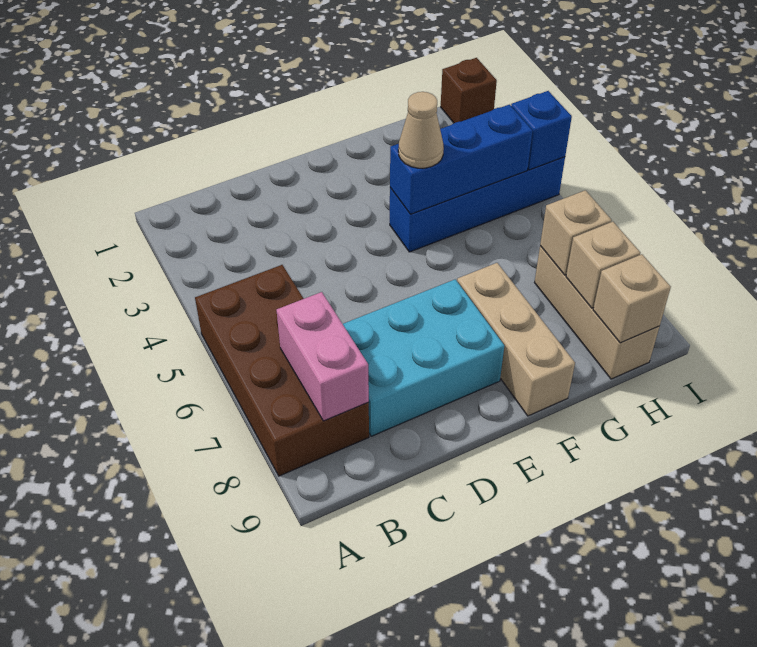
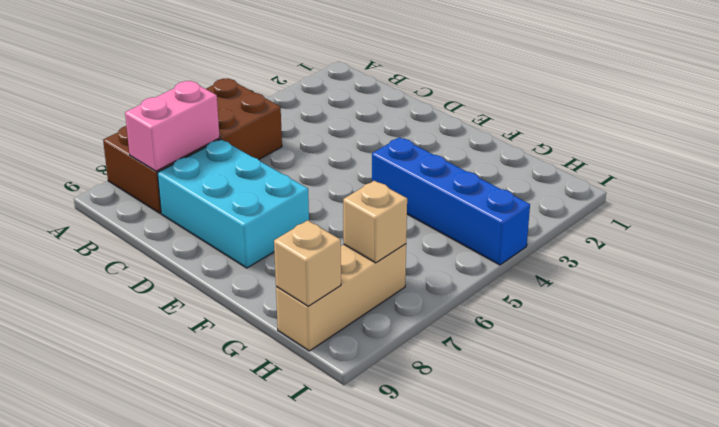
none -> tan brick F7:F9 level 1
none -> brown brick I1 level 1
none -> blue brick F4:H4 level 2

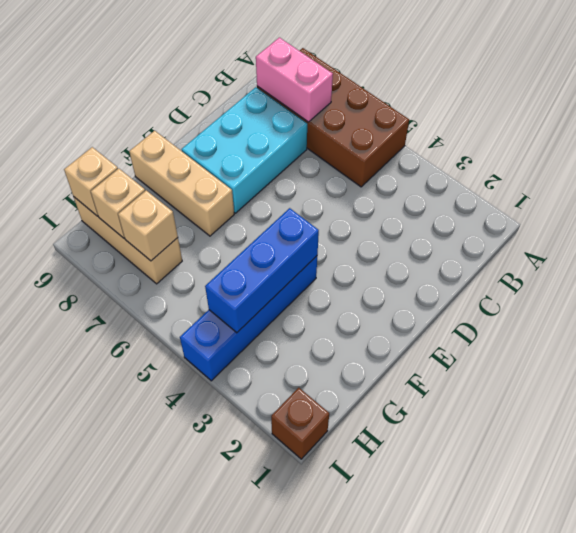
none -> blue brick I4 level 2
none -> tan cone F4 level 3

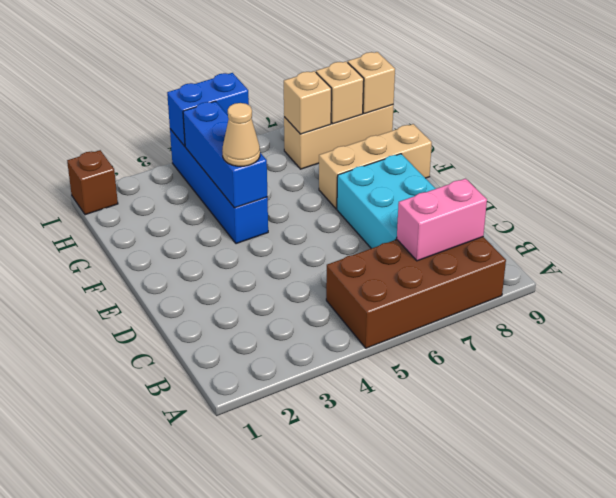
blue brick I4:I5 level 2 -> blue brick I4 level 2

